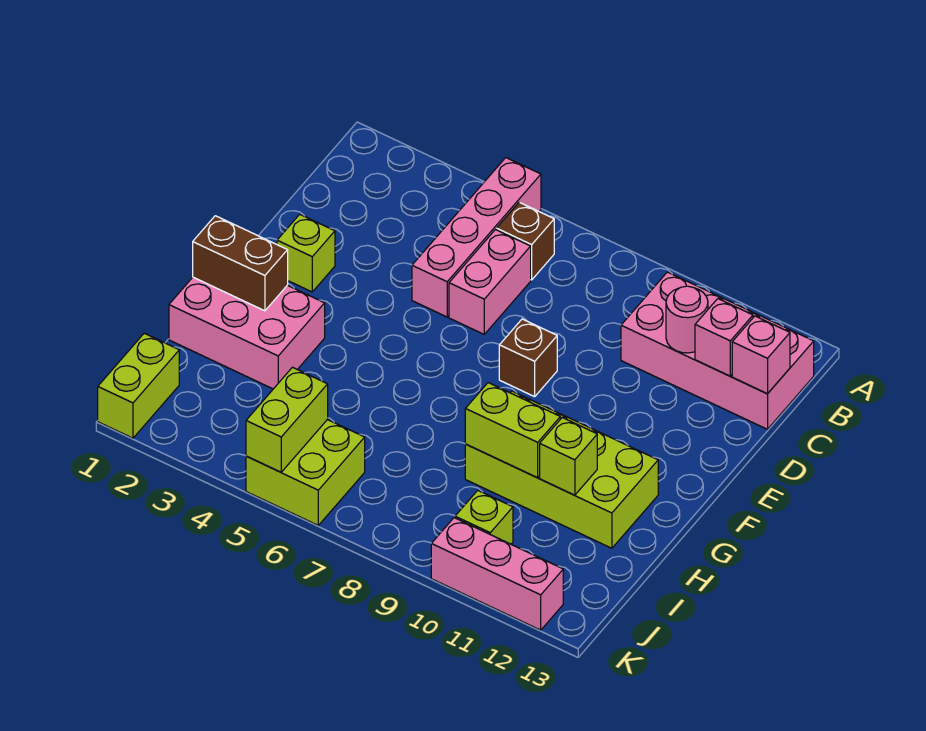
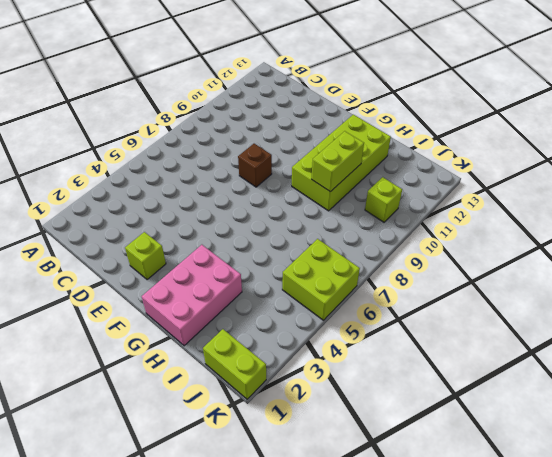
none -> pink brick A5:D5 level 1
none -> brown brick B6 level 1
none -> pink brick B10:C13 level 1

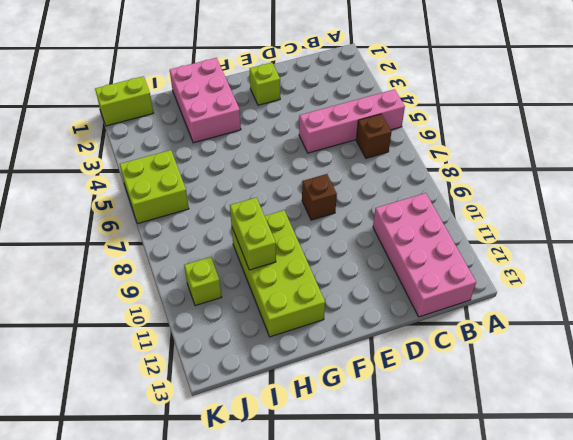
none -> pink brick C6:D6 level 1
none -> pink brick K10:K12 level 1
none -> pink round brick C11 level 2

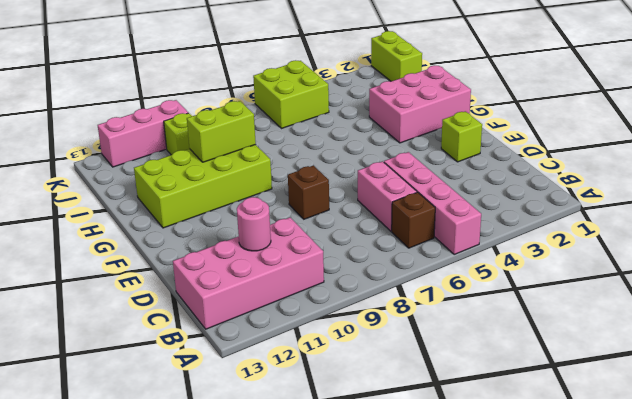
none -> pink brick C12 level 2
none -> pink brick C13 level 2
none -> brown brick G1:G2 level 2

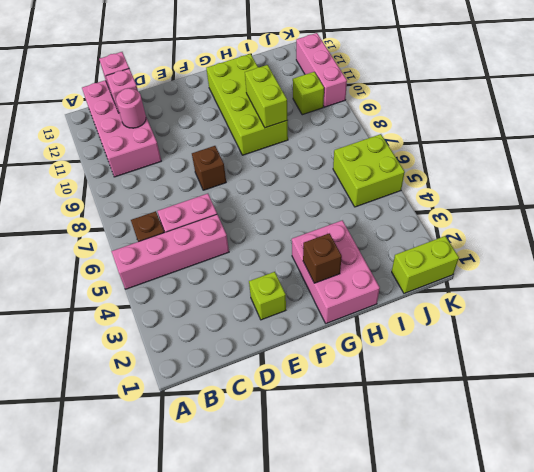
brown brick G2 level 2 -> brown brick G1:G2 level 2
none -> lime brick H11 level 2
none -> lime brick J5:K5 level 2

